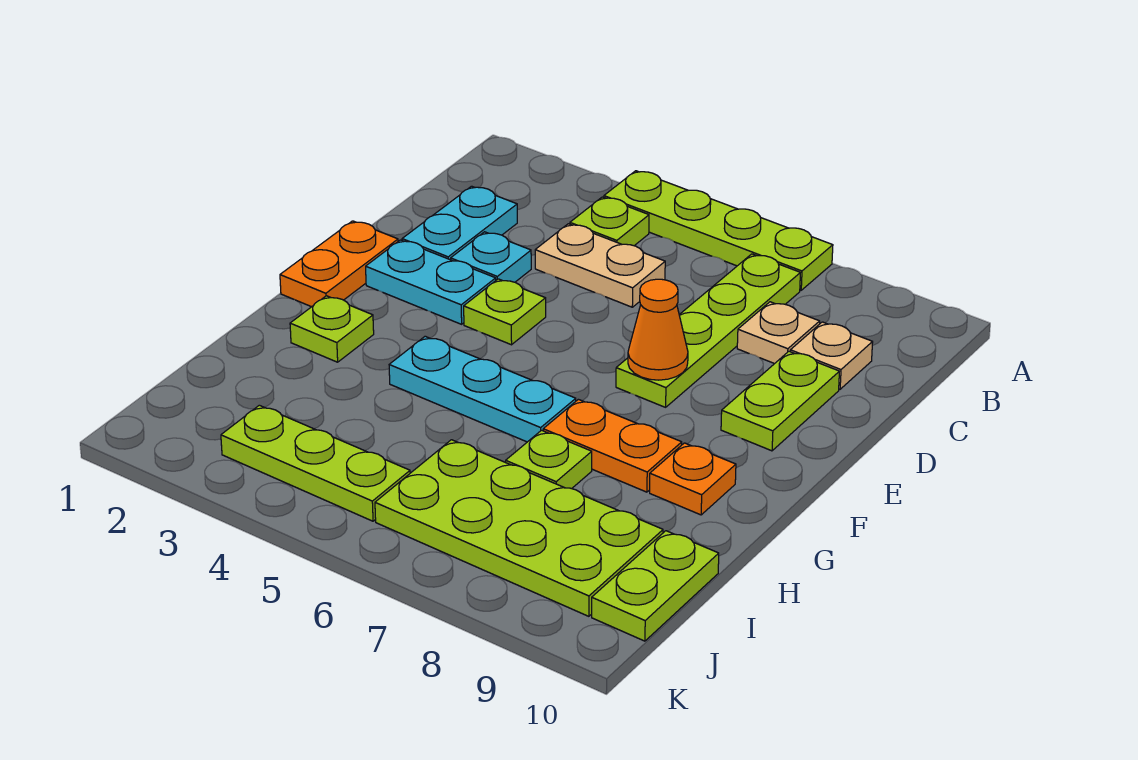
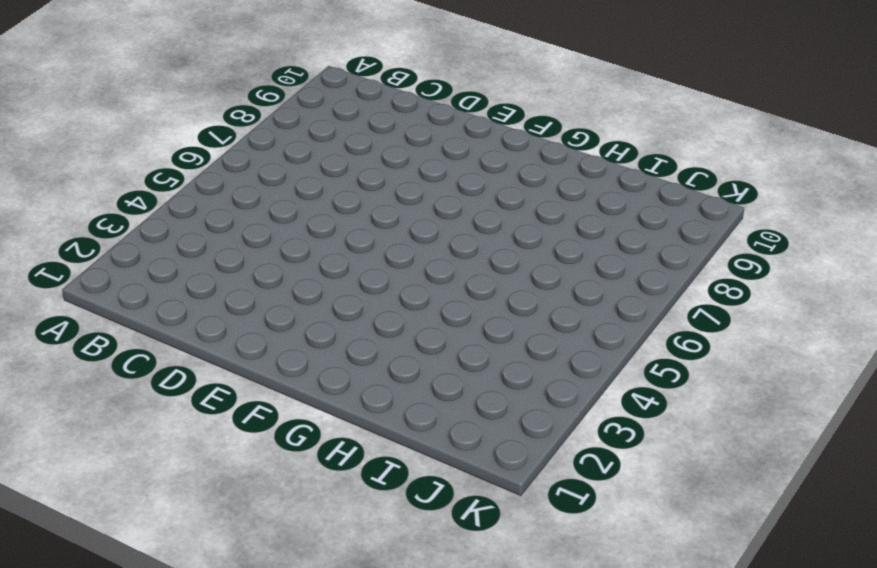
none -> lime plate A4:A7 level 1
none -> lime plate B4 level 1
none -> lime plate B7:E7 level 1

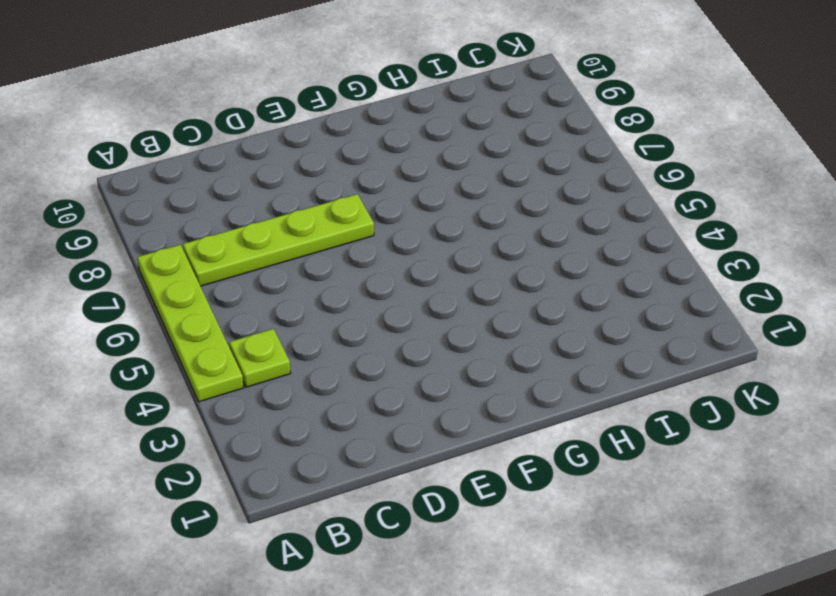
none -> cyan plate C2:D2 level 1
none -> tan plate C4:C5 level 1
none -> tan plate C8 level 1

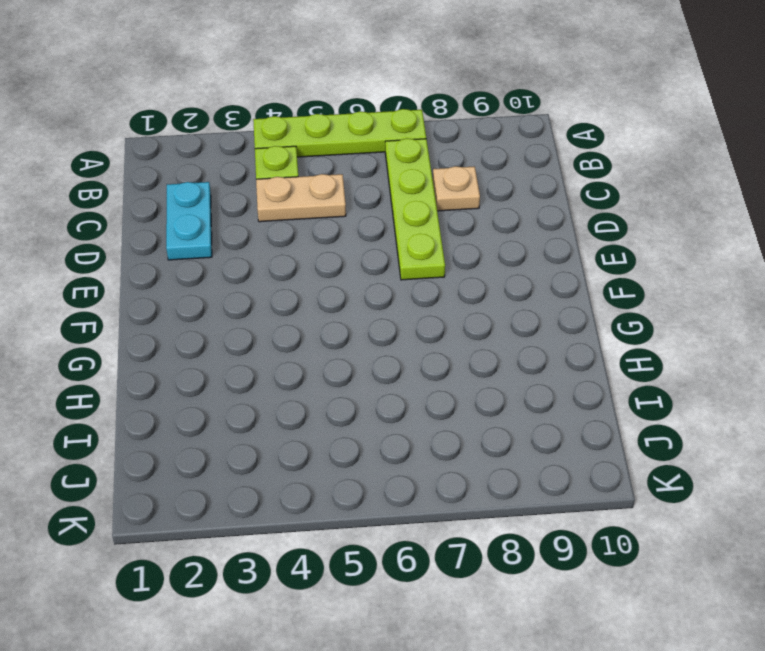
none -> tan plate C9 level 1
none -> cyan plate D3 level 1
none -> lime plate D9:E9 level 1

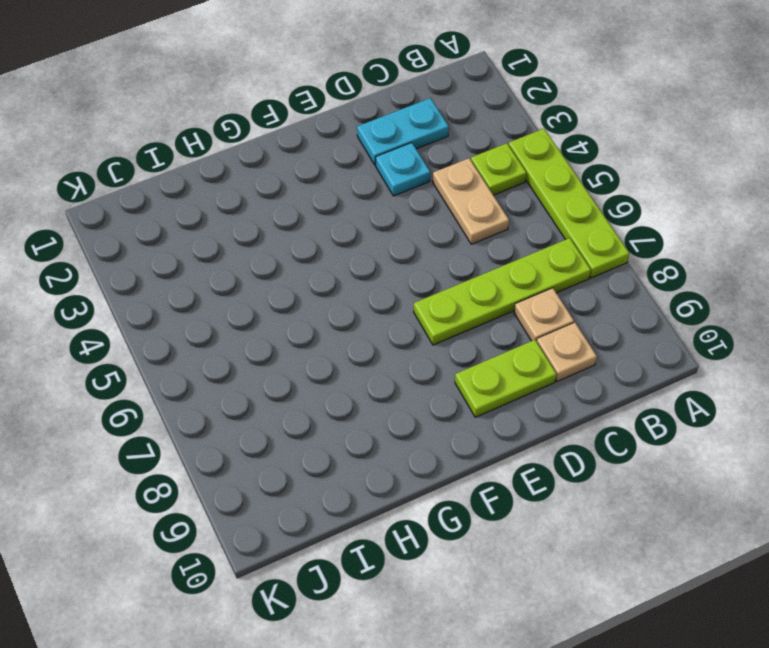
none -> orange plate E1:F1 level 1
none -> cyan plate E2:E3 level 1
none -> lime plate E4 level 1

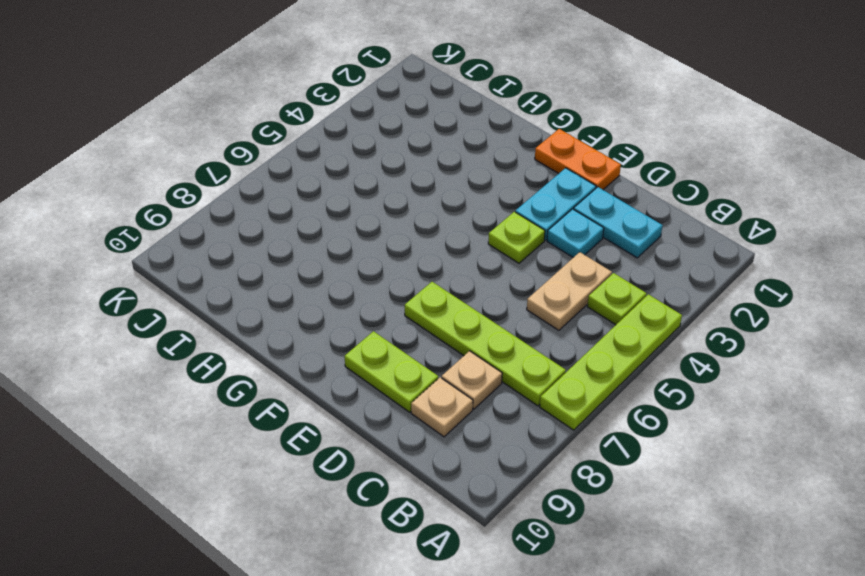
none -> lime plate G2 level 1
none -> cyan plate G4:G6 level 1
none -> orange plate G7:G8 level 1

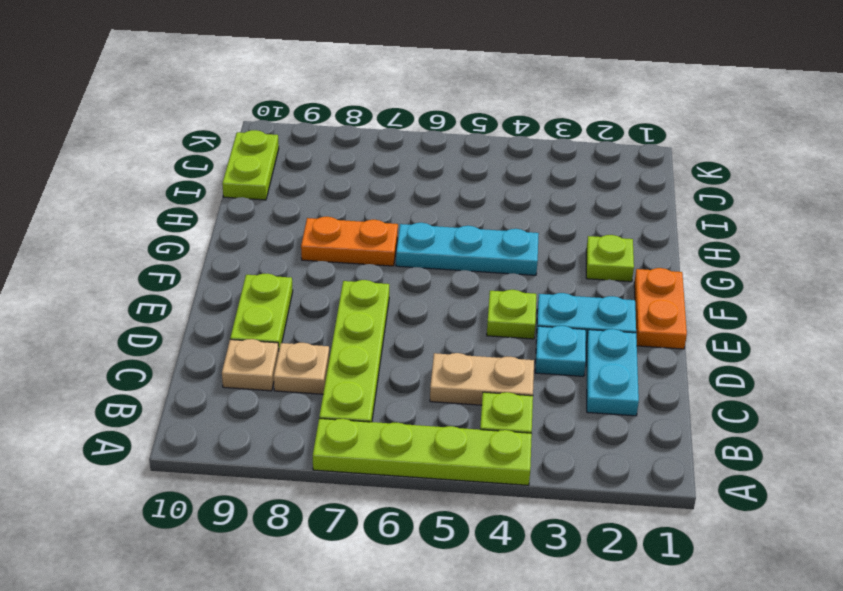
none -> orange plate G9 level 1
none -> lime plate H7 level 1
none -> lime plate I6:J9 level 1

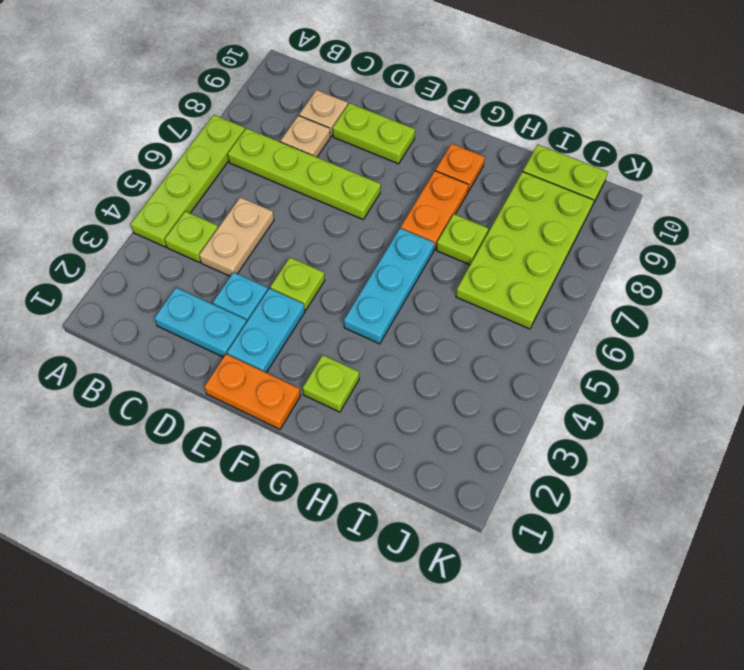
none -> lime plate J3:J5 level 1
none -> orange cone E7 level 2

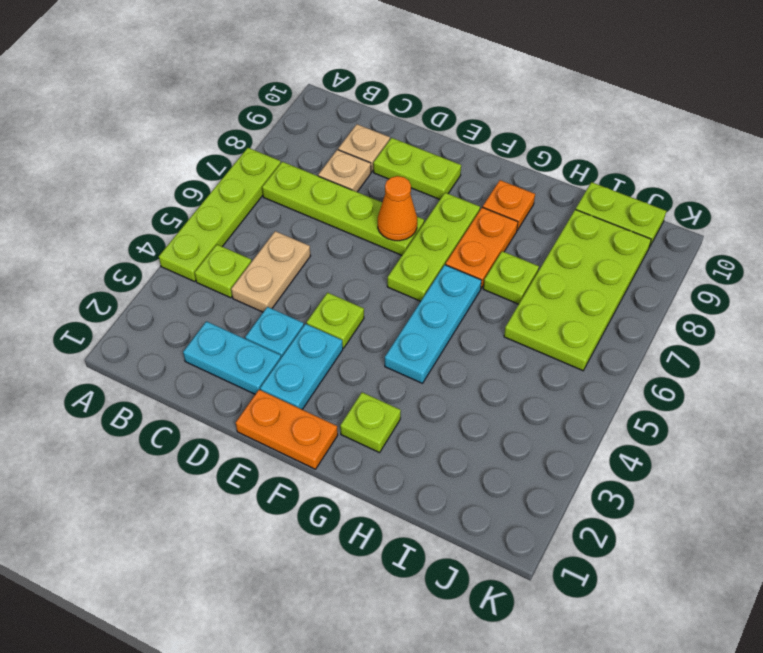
lime plate F6:F8 level 1 -> lime plate J3:J5 level 1

